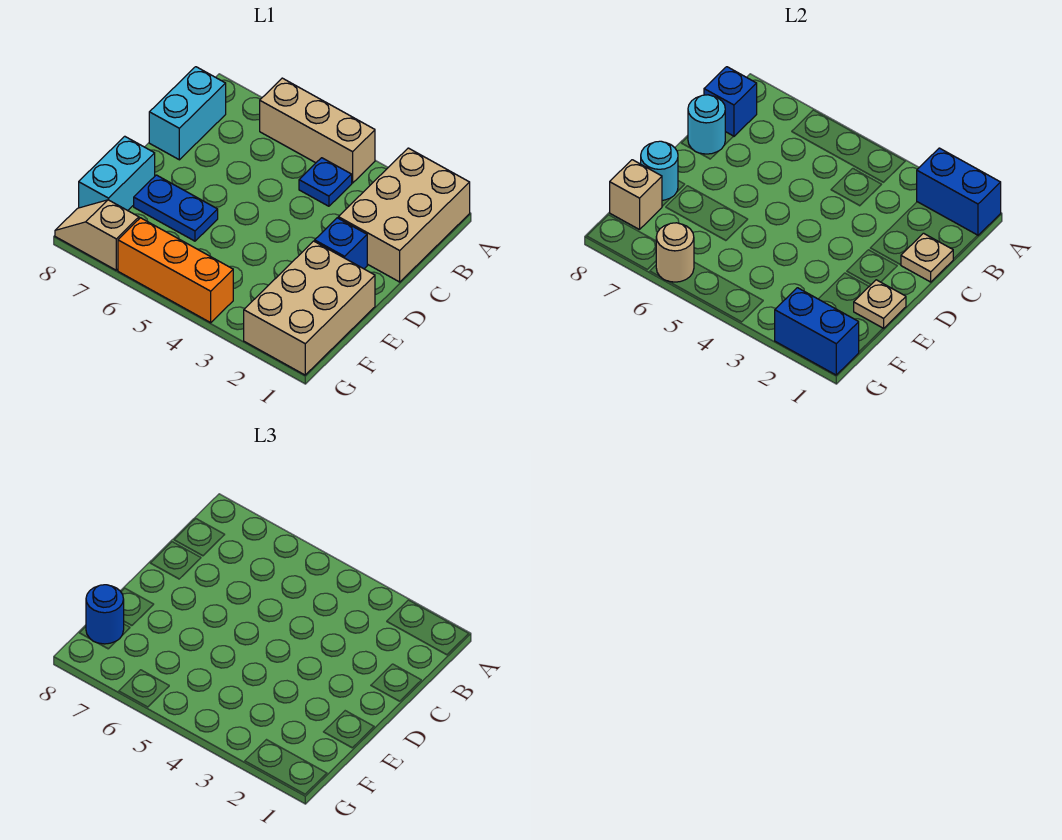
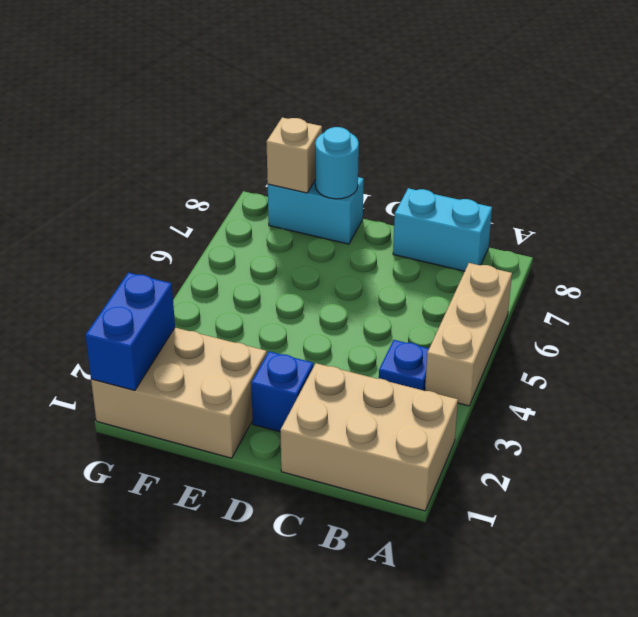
none -> blue plate E6:E7 level 1
none -> orange brick G4:G6 level 1
none -> tan slope G7:G8 level 1 top 7

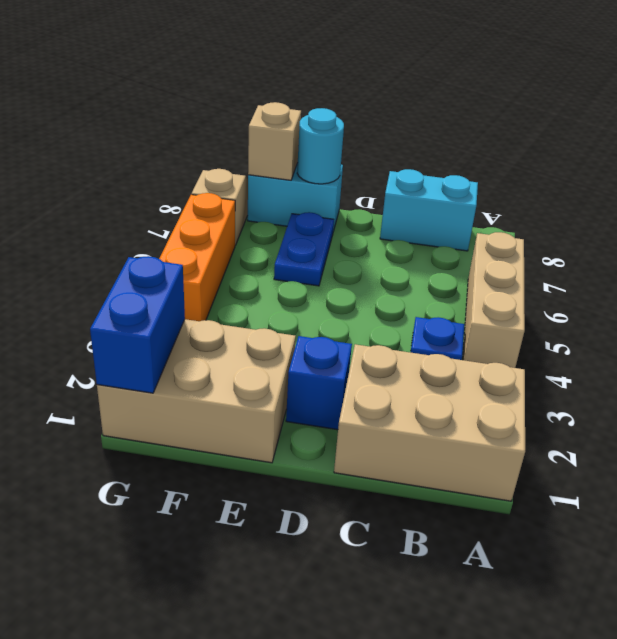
none -> blue brick A1:A2 level 2
none -> blue brick B8 level 2
none -> tan plate C1 level 2

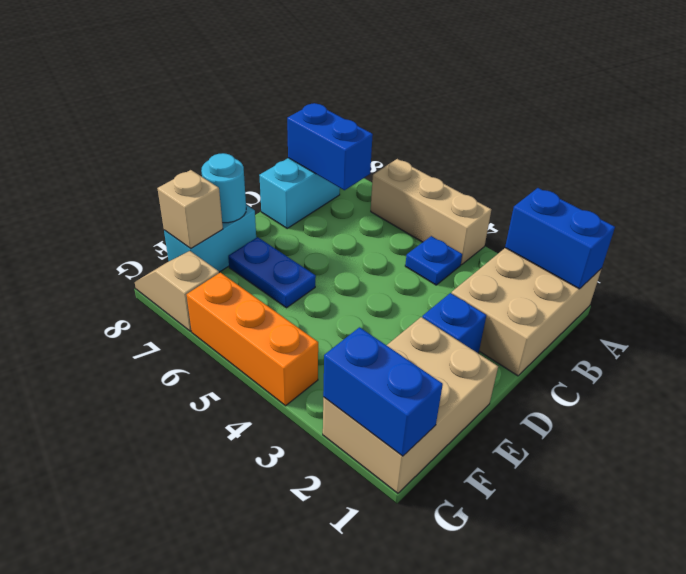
blue brick B7:B8 level 2 -> blue brick B8 level 2
none -> tan plate C1 level 2
none -> cyan round brick C8 level 2
none -> tan plate E1 level 2

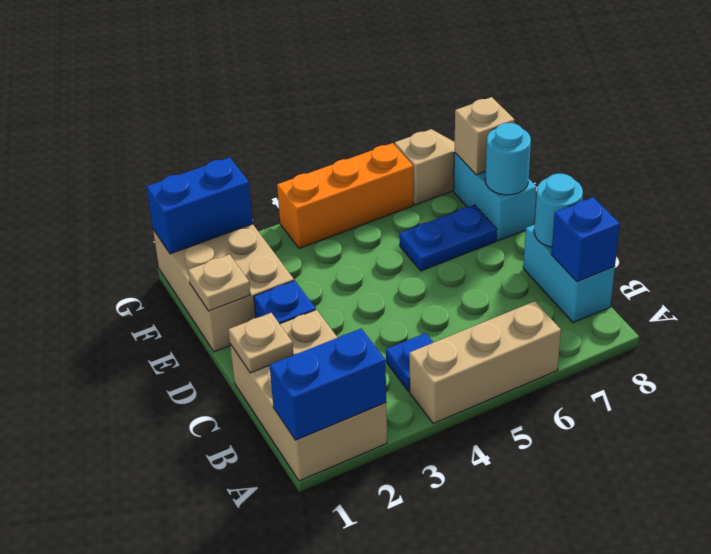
none -> tan round brick G6 level 2
none -> blue round brick F8 level 3

